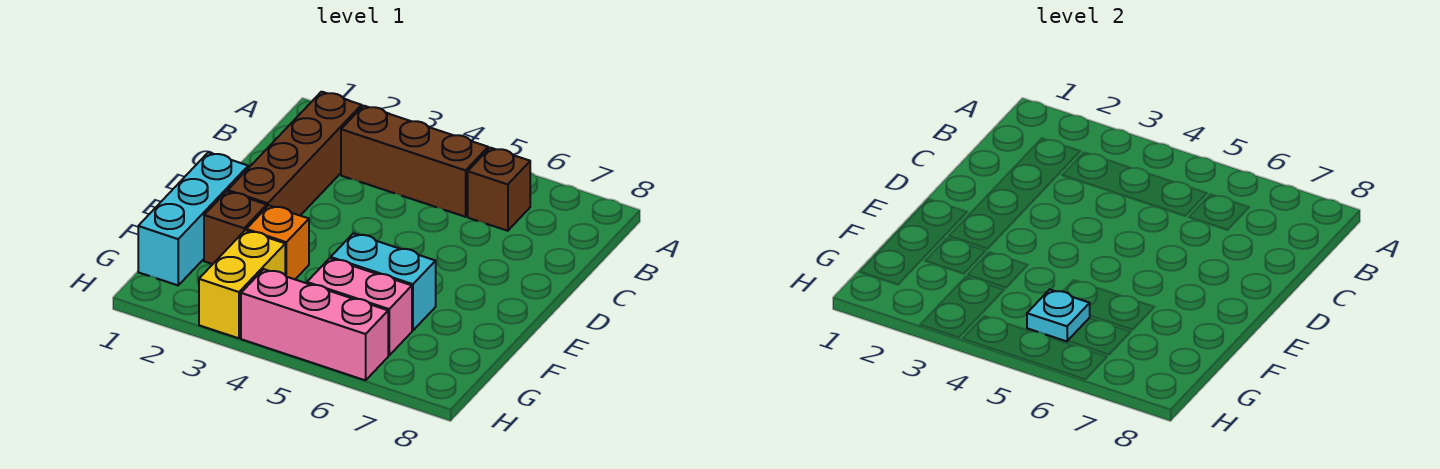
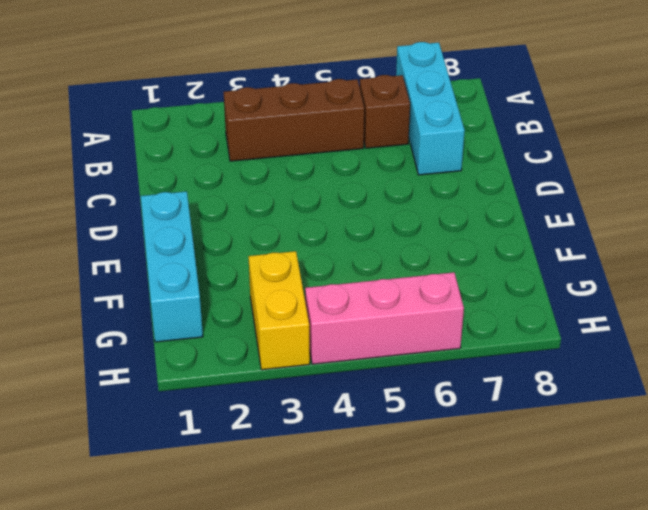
cyan brick A7:C7 level 1 -> none
none -> brown brick B2:E2 level 1
none -> brown brick F2 level 1

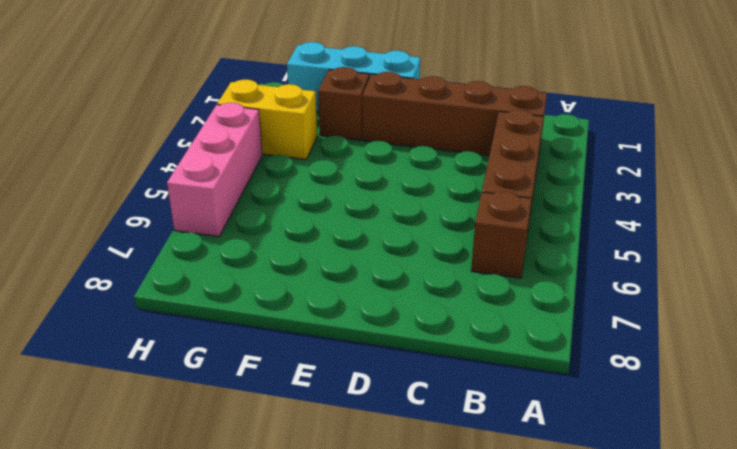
none -> orange brick F3 level 1
none -> cyan brick F5:F6 level 1

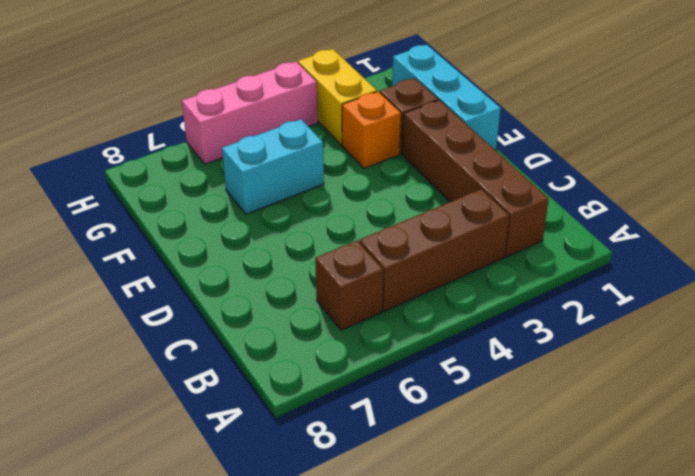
none -> pink brick G5:G6 level 1
none -> cyan plate G5 level 2

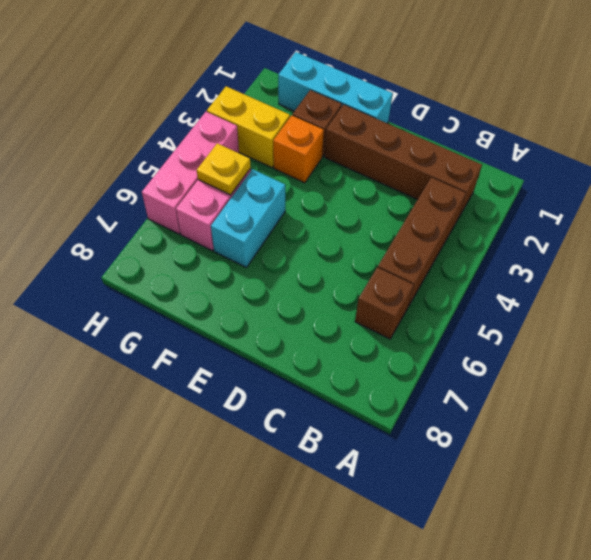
yellow plate G5 level 2 -> cyan plate G5 level 2

